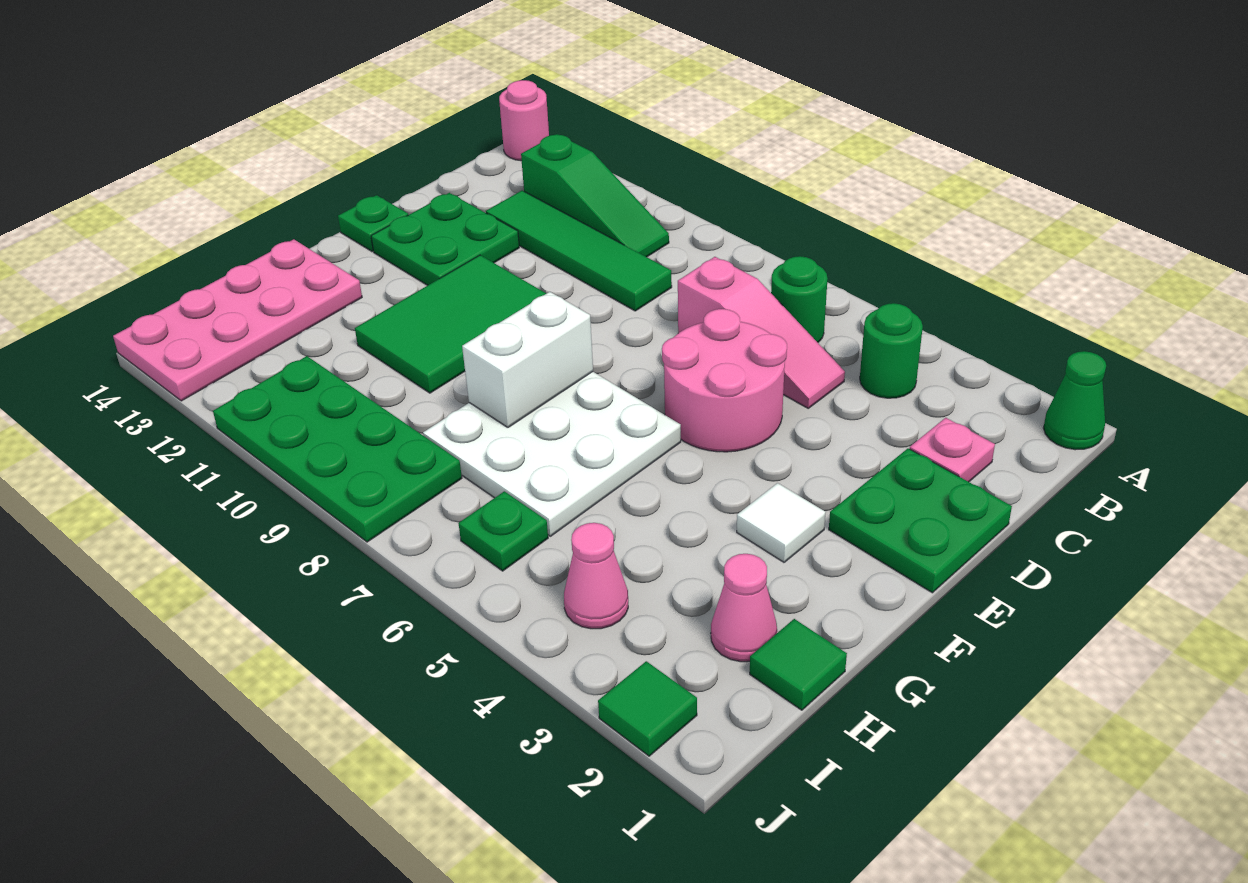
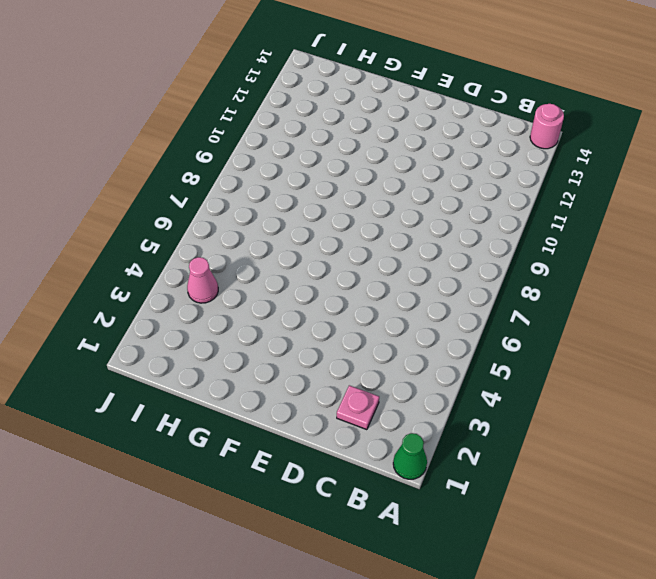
none -> green round brick B4 level 1
none -> green round brick B6 level 1
none -> green slope B10:B12 level 1 top 12

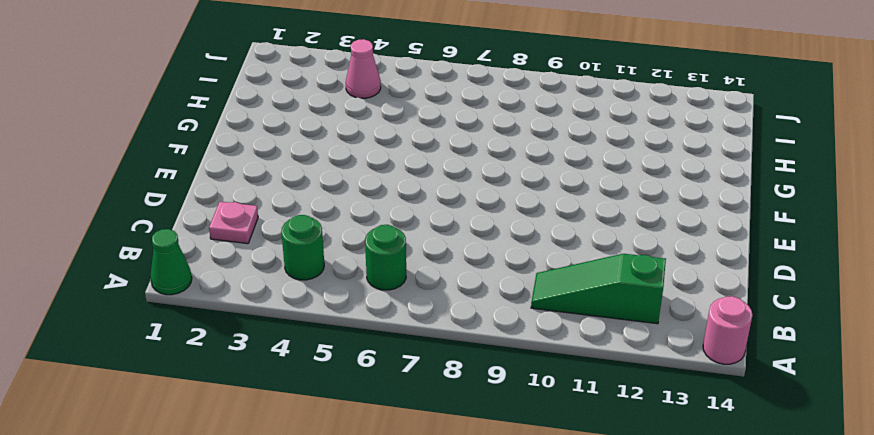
none -> pink slope C5:C7 level 1 top 7
none -> green tile C9:C12 level 1
none -> green plate D1:E2 level 1

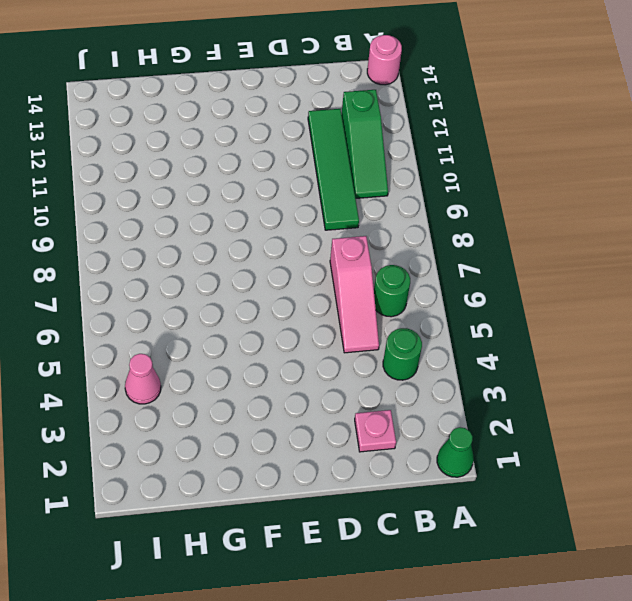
none -> green plate D1:E2 level 1
none -> pink round brick D5:E6 level 1
none -> green plate D12:E13 level 1

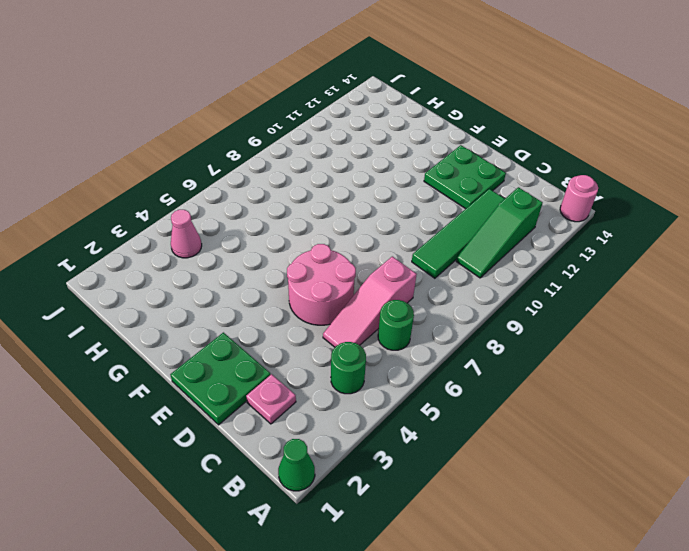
none -> green tile E10:G11 level 1
none -> green plate E14 level 1
none -> white tile F3 level 1

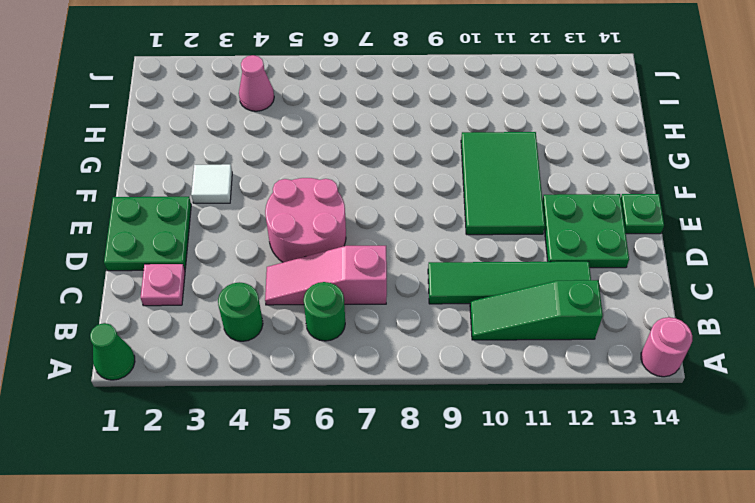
none -> white plate F6:H8 level 1
none -> pink plate G13:J14 level 1
none -> green tile H1 level 1

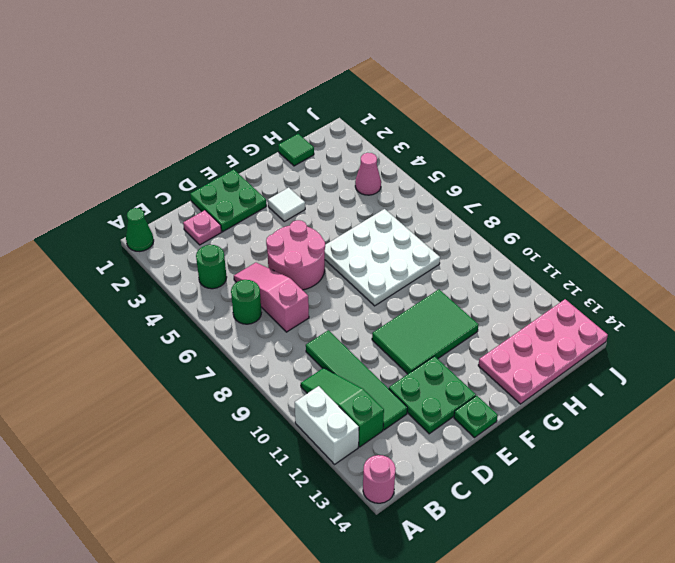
white brick A11:A12 level 1 -> white brick F8:G8 level 2
none -> pink cone H2 level 1
none -> green plate I6 level 1
none -> green plate I8:J11 level 1

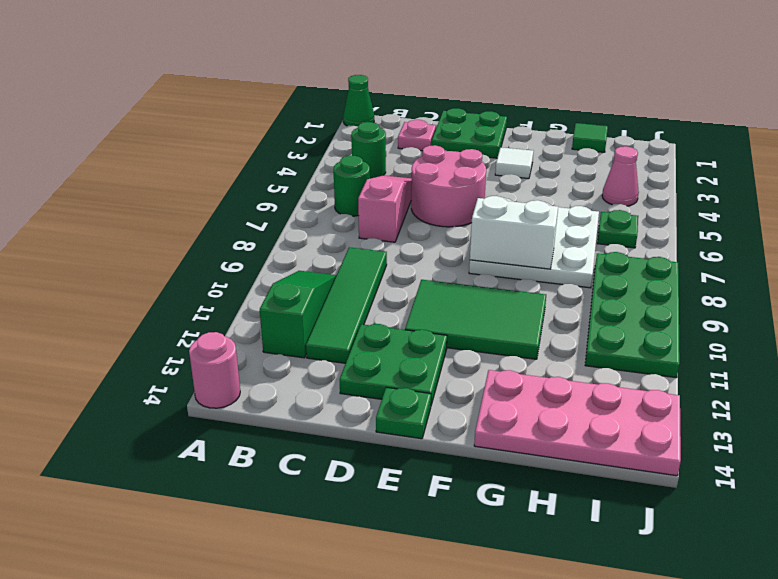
none -> pink cone H2 level 1
none -> green tile J2 level 1

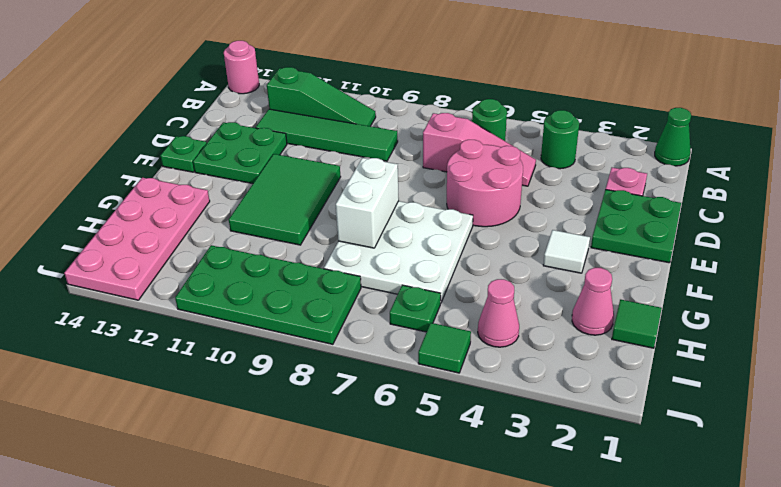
green tile J5 level 1 -> green tile J2 level 1

